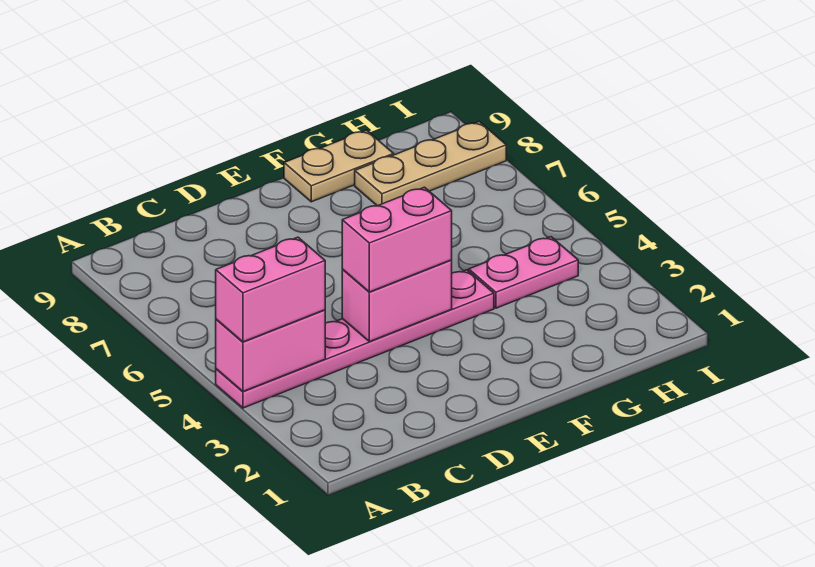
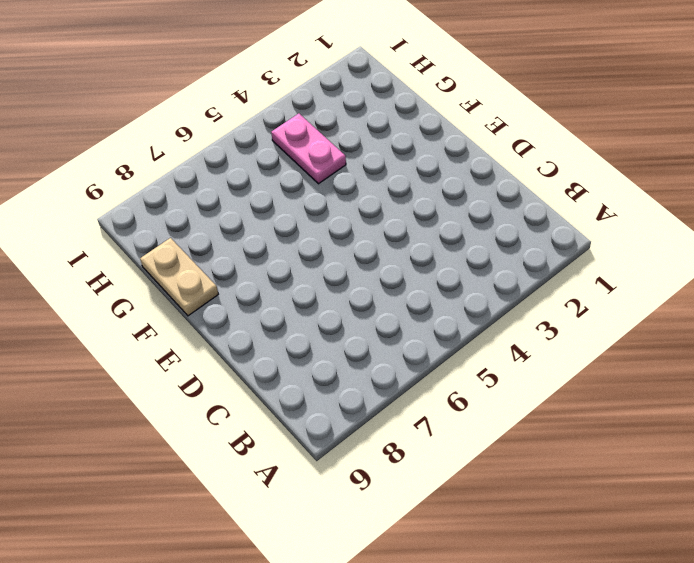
none -> pink plate A4:F4 level 1
none -> tan plate G8:I8 level 1

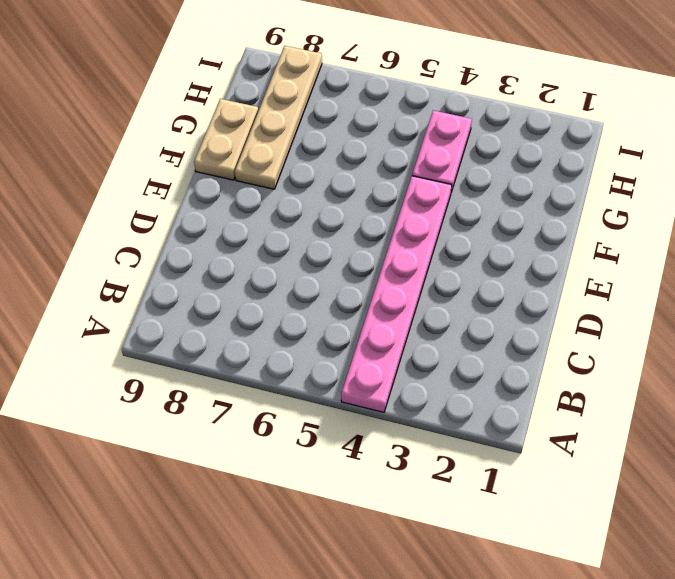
tan plate F8:I8 level 1 -> tan plate G8:I8 level 1
none -> pink brick A4:B4 level 2
none -> pink brick D4:E4 level 2

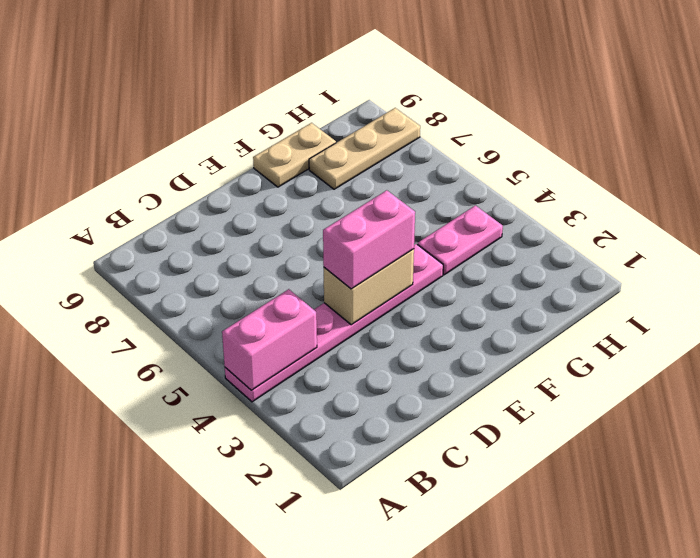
tan brick D4:E4 level 2 -> pink brick D4:E4 level 2
none -> pink brick A4:B4 level 3

